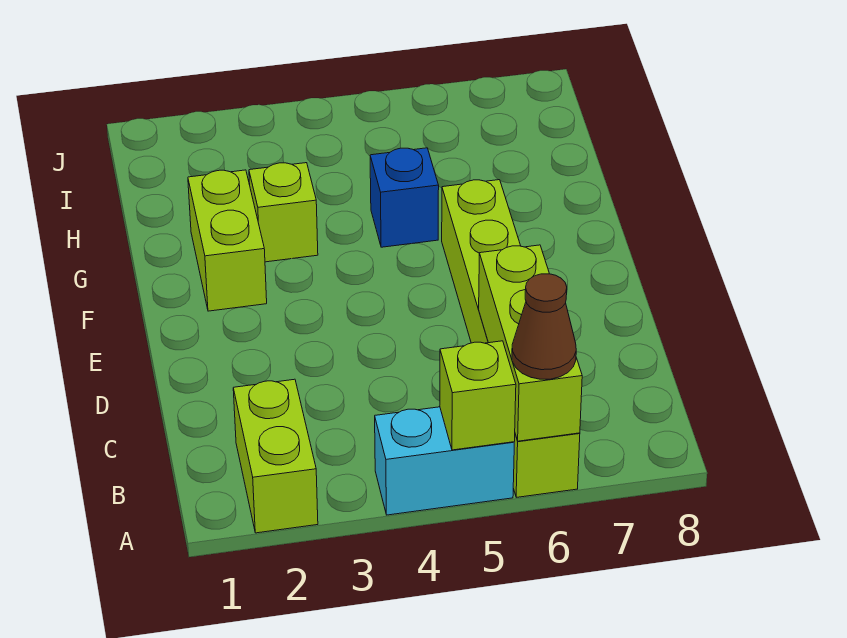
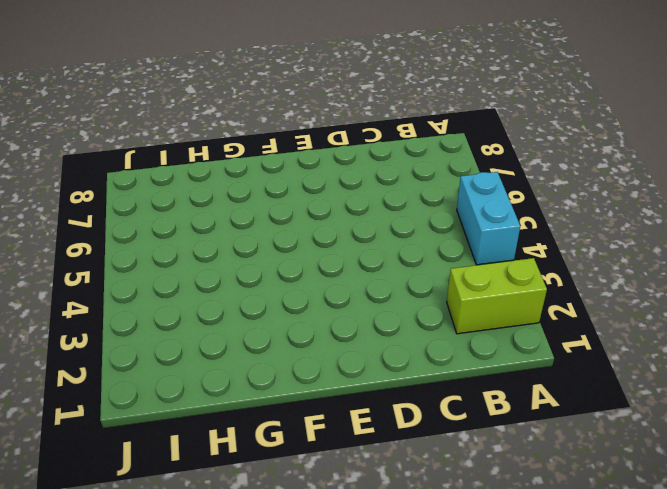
none -> lime brick A6:F6 level 1
none -> lime brick F2:G2 level 1

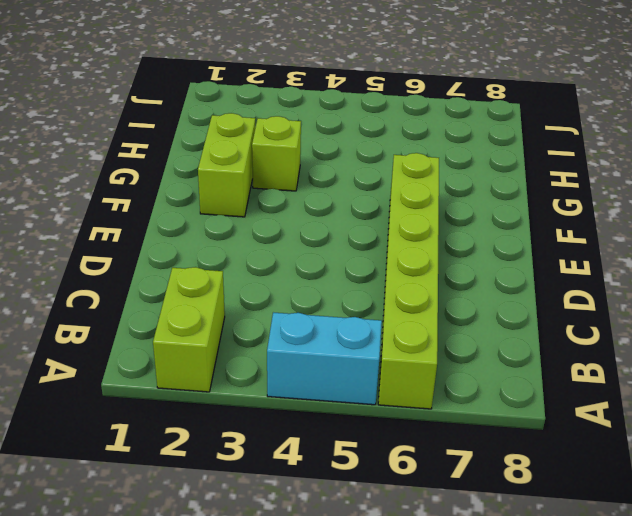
none -> blue brick G5 level 1
none -> lime brick A5 level 2

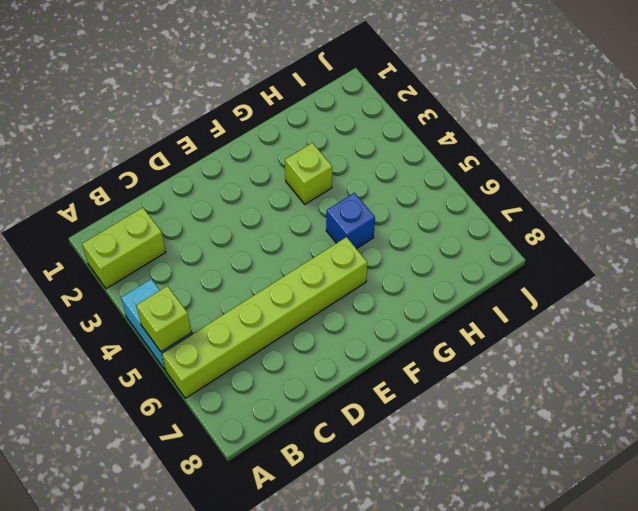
none -> lime brick F2:G2 level 1
none -> lime brick A6:C6 level 2

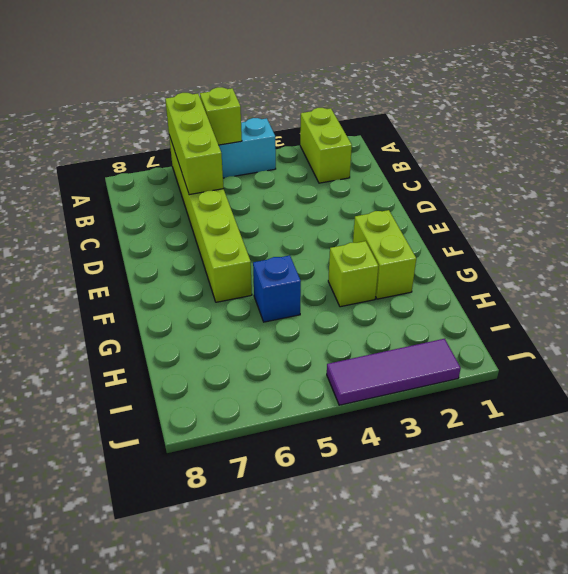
purple tile J2:J4 level 1 -> none
none -> brown cone A6 level 3

